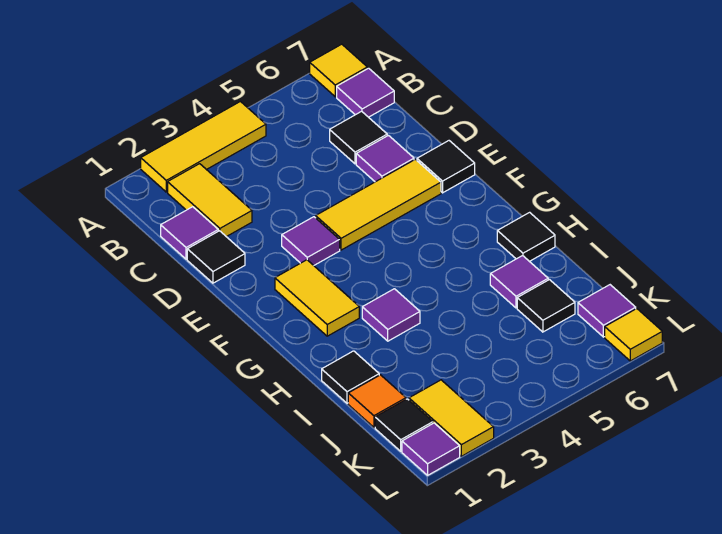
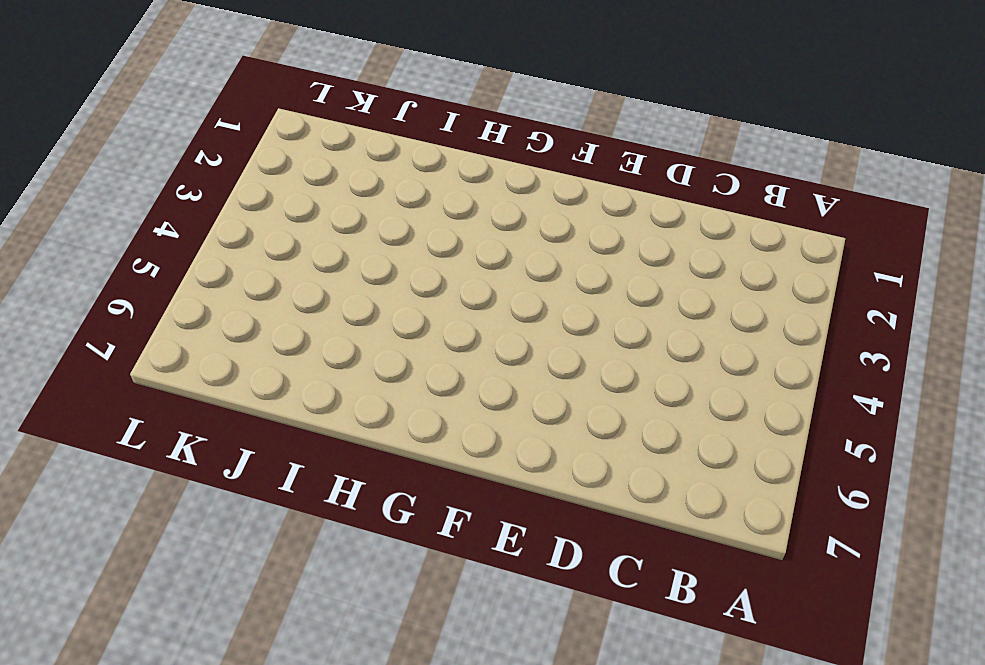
none -> yellow tile A2:A4 level 1
none -> yellow tile A7 level 1
none -> yellow tile B2:C2 level 1

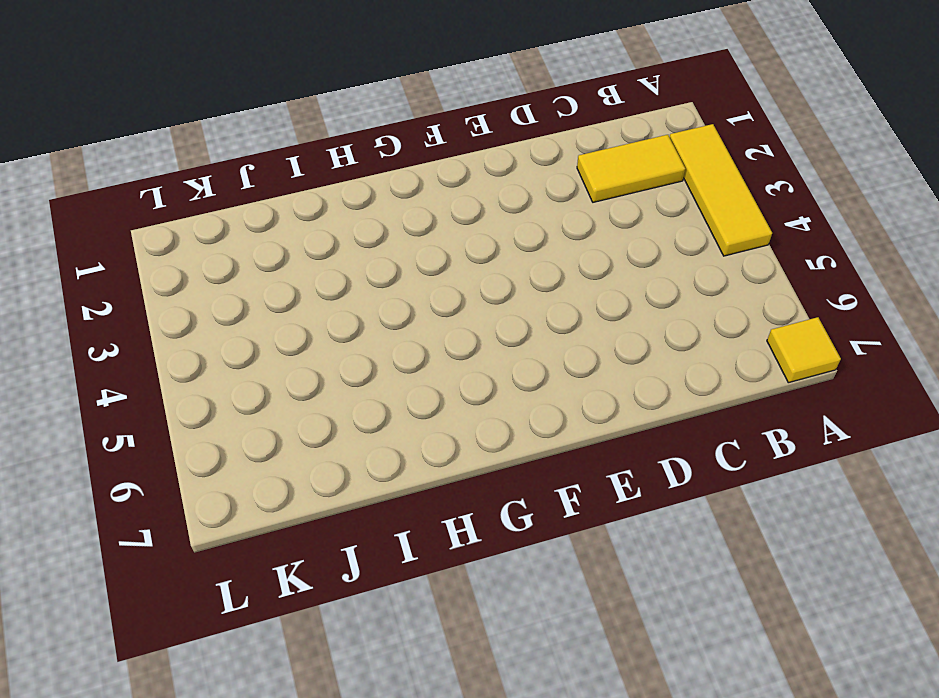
none -> purple tile B7 level 1
none -> purple tile C1 level 1
none -> black tile C6 level 1

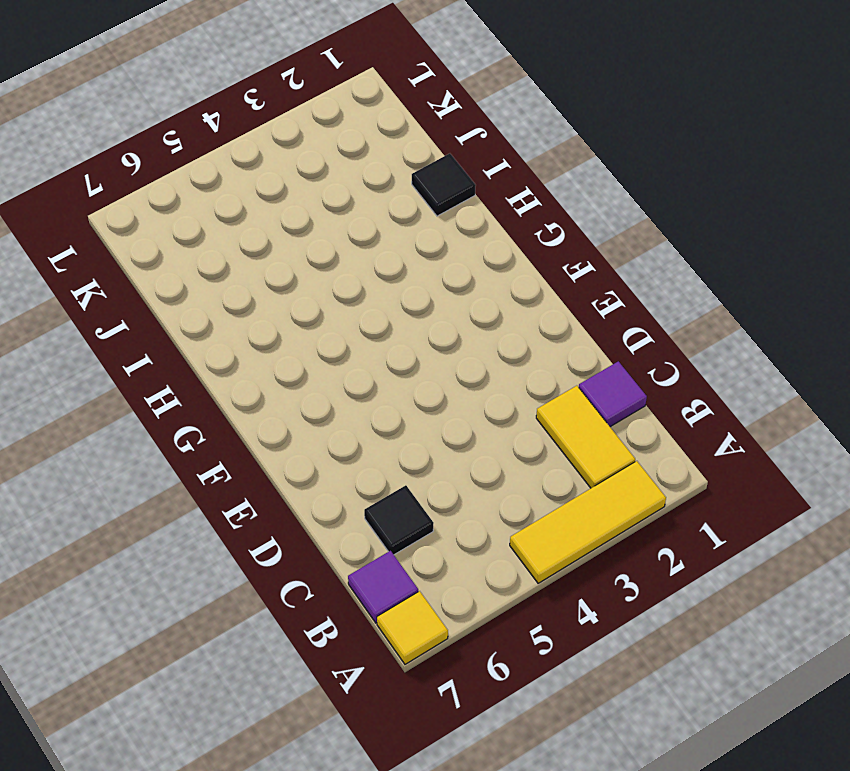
none -> black tile D1 level 1
none -> purple tile D6 level 1
none -> purple tile E3 level 1

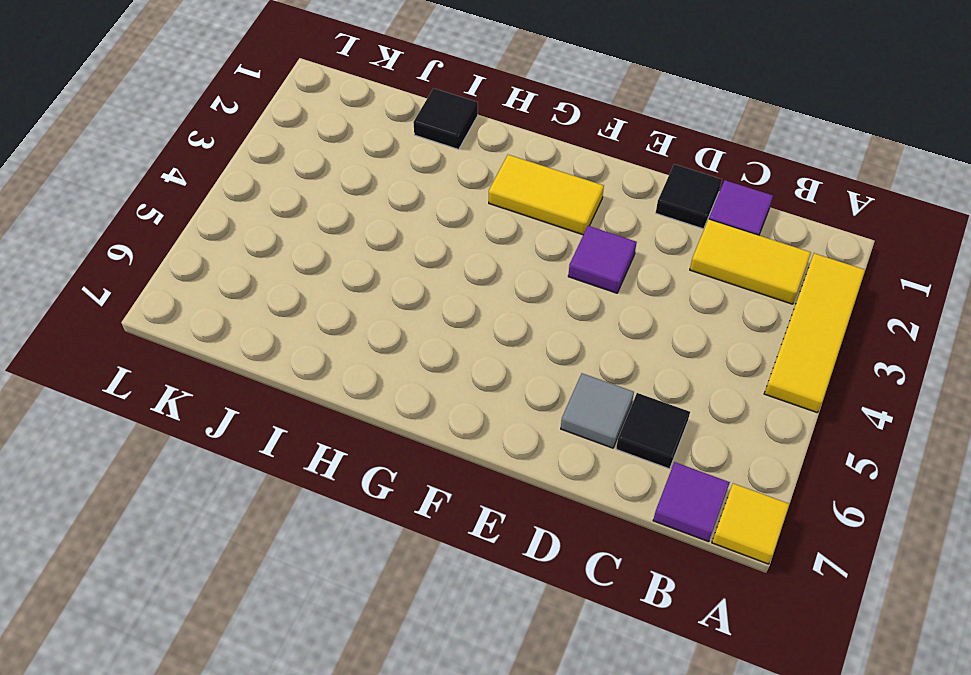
grey tile D6 level 1 -> purple tile D6 level 1
none -> yellow tile E4:E6 level 1
none -> black tile E7 level 1
none -> purple tile H3 level 1

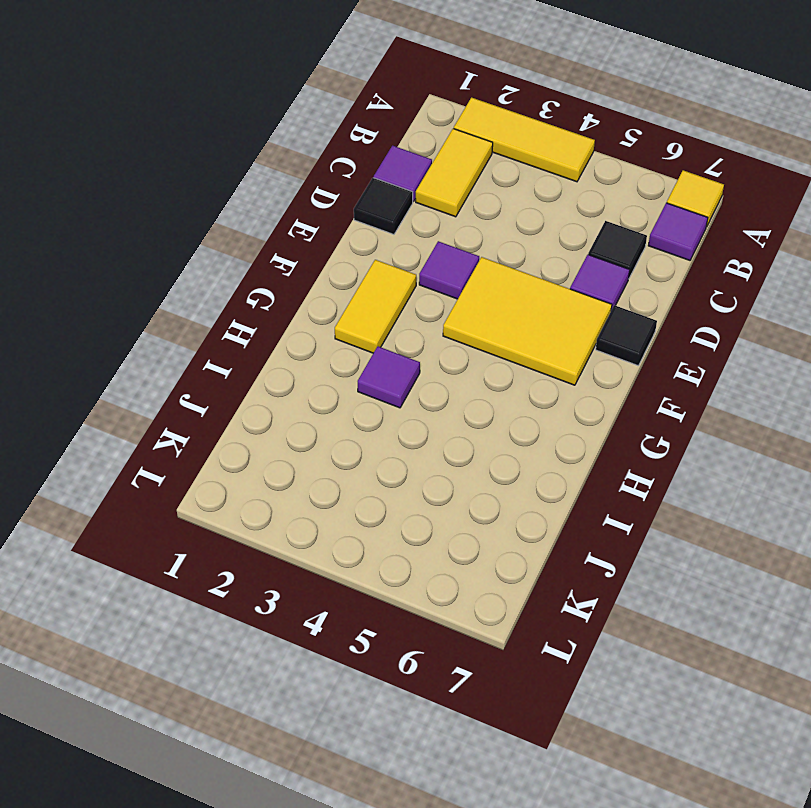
yellow tile E4:F6 level 1 -> yellow tile E4:E6 level 1
none -> black tile H7 level 1
none -> black tile I1 level 1
none -> purple tile I6 level 1

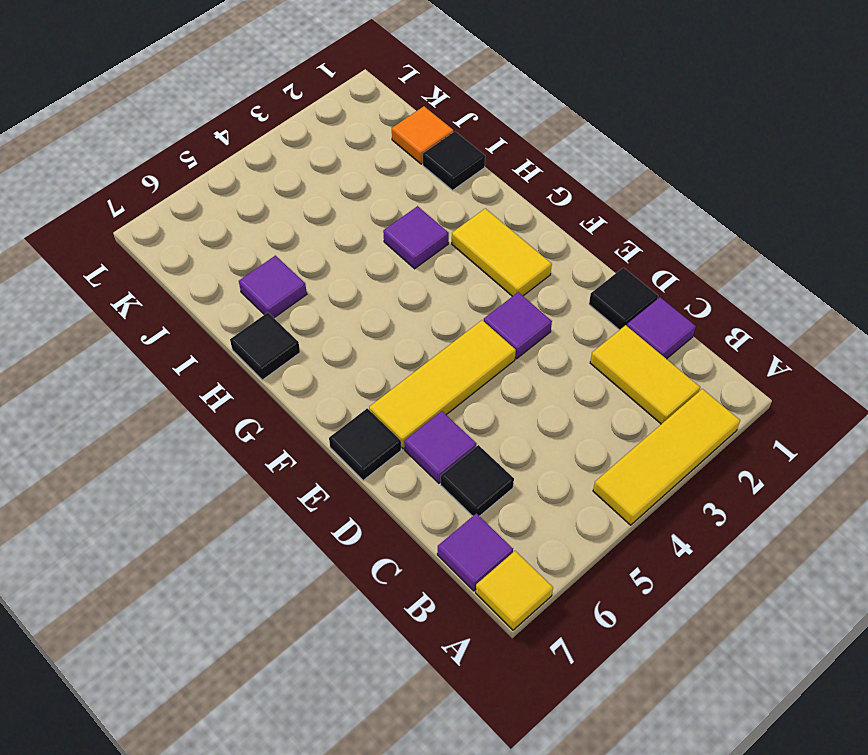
none -> black tile J6 level 1
none -> black tile K1 level 1
none -> yellow tile K2:L2 level 1

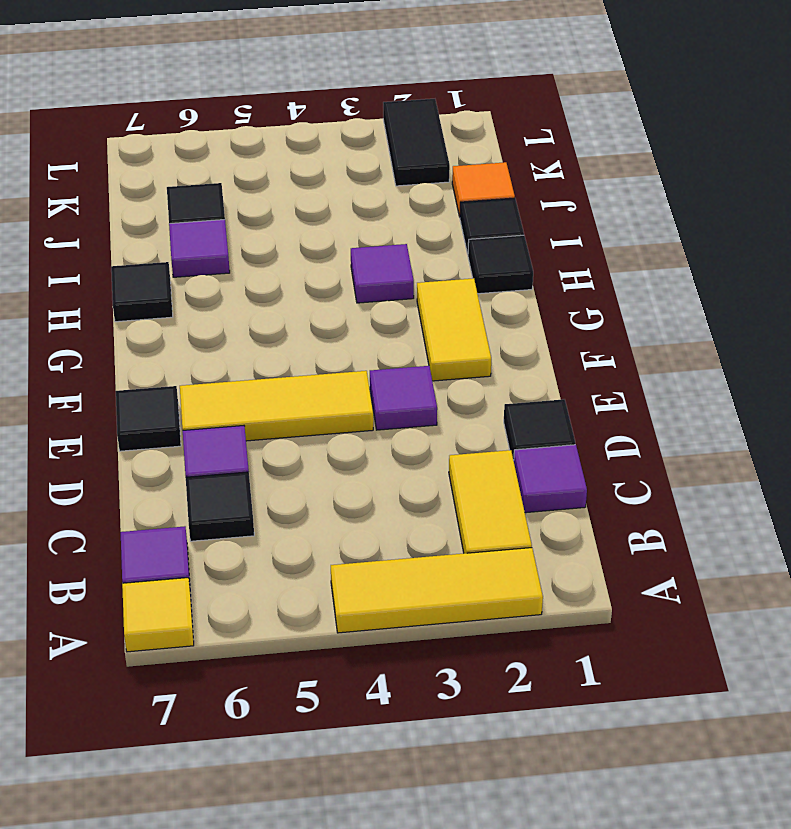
black tile H1 level 1 -> black tile K1 level 1
black tile K2:L2 level 1 -> yellow tile K2:L2 level 1
none -> purple tile K7 level 1
none -> purple tile L1 level 1
none -> yellow tile L7 level 1

